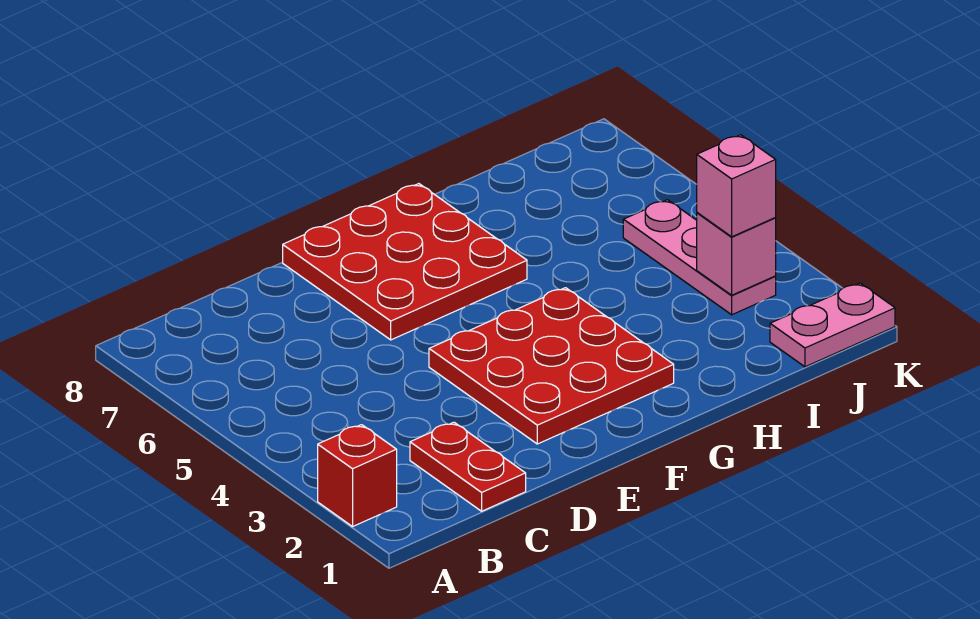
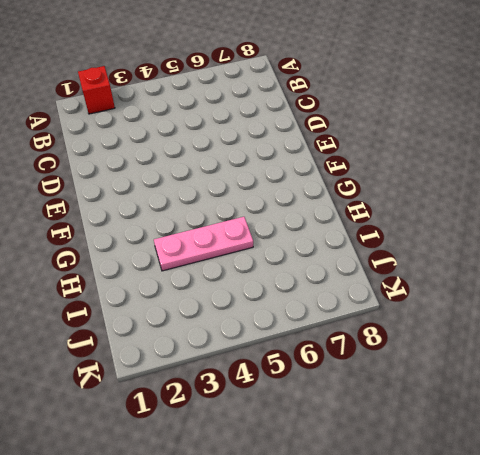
pink plate H3:H5 level 1 -> pink plate J3:J5 level 1
none -> red plate C1:C2 level 1
none -> red plate E2:G4 level 1

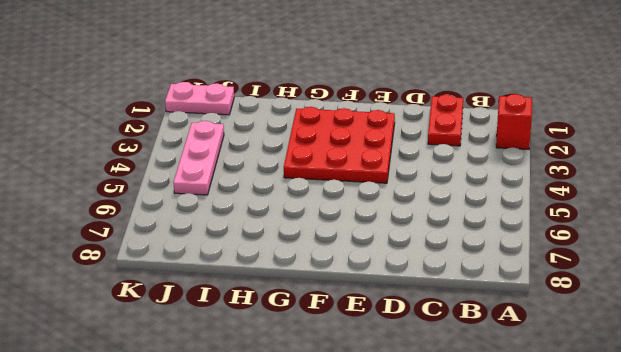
none -> red plate E6:G8 level 1
none -> pink brick J3 level 2

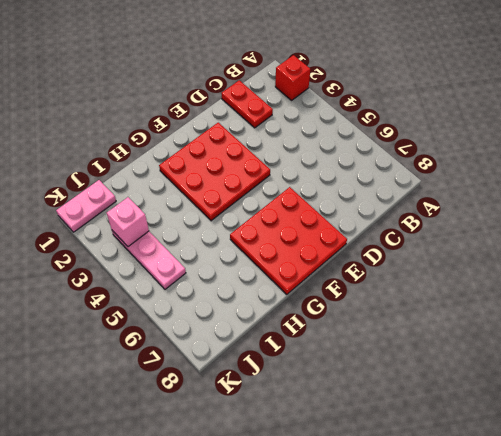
none -> pink brick J3 level 3

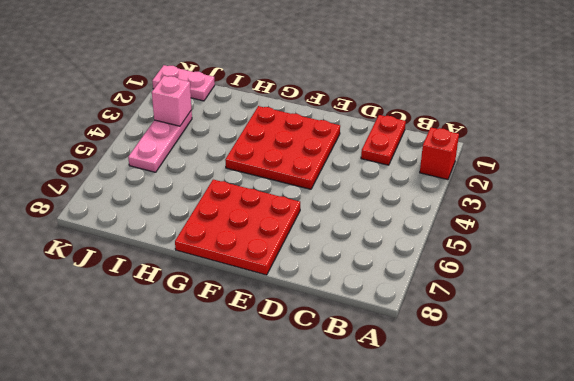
none -> pink brick J3 level 3

